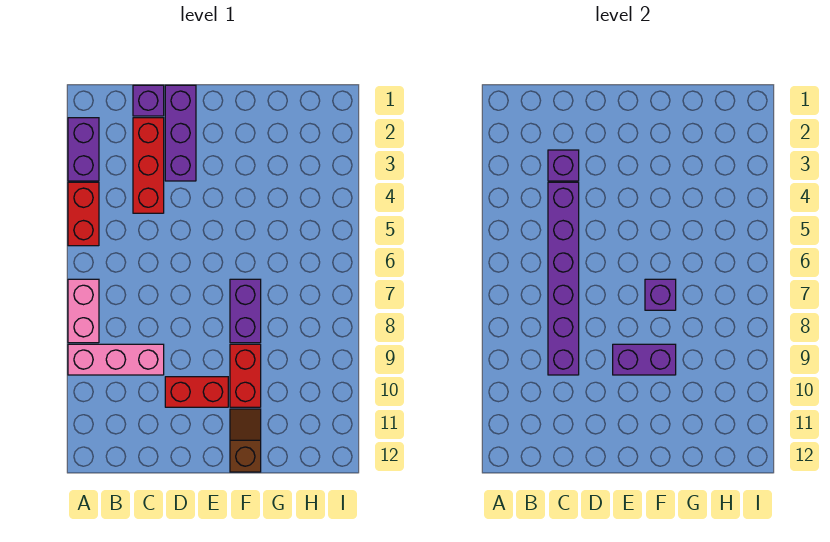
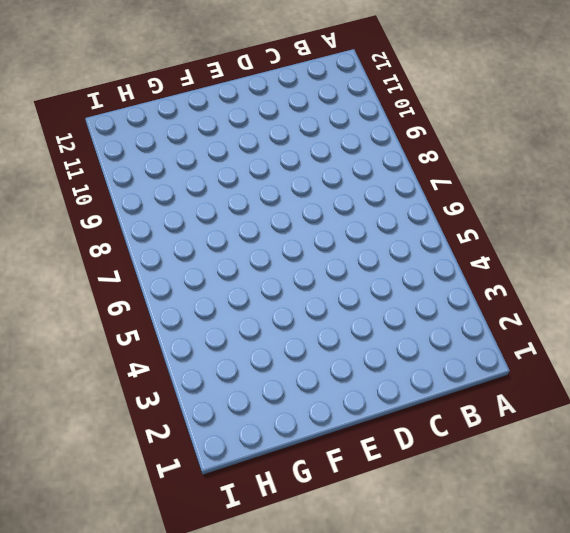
none -> purple brick A2:A3 level 1
none -> red brick A4:A5 level 1
none -> pink brick A7:A8 level 1

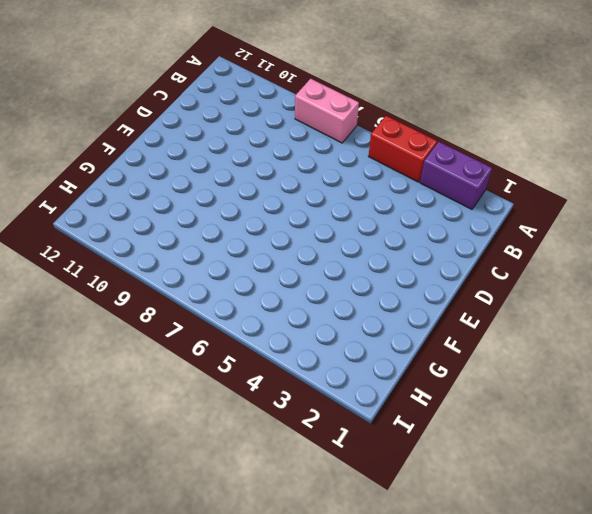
none -> pink brick A9:C9 level 1
none -> purple brick C1 level 1
none -> red brick C2:C4 level 1

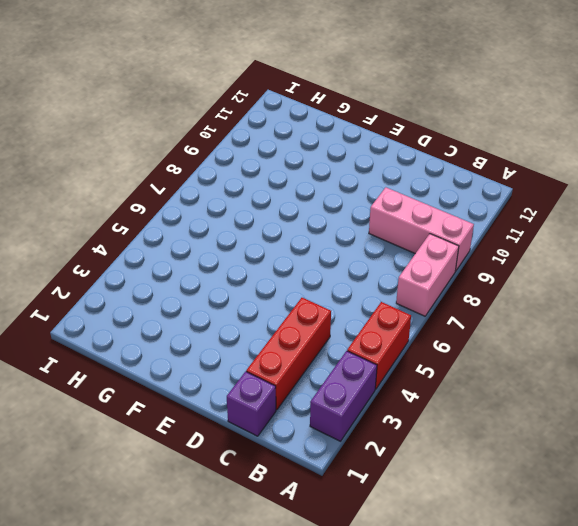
none -> purple brick D1:D3 level 1
none -> red brick D10:E10 level 1
none -> purple brick F7:F8 level 1

